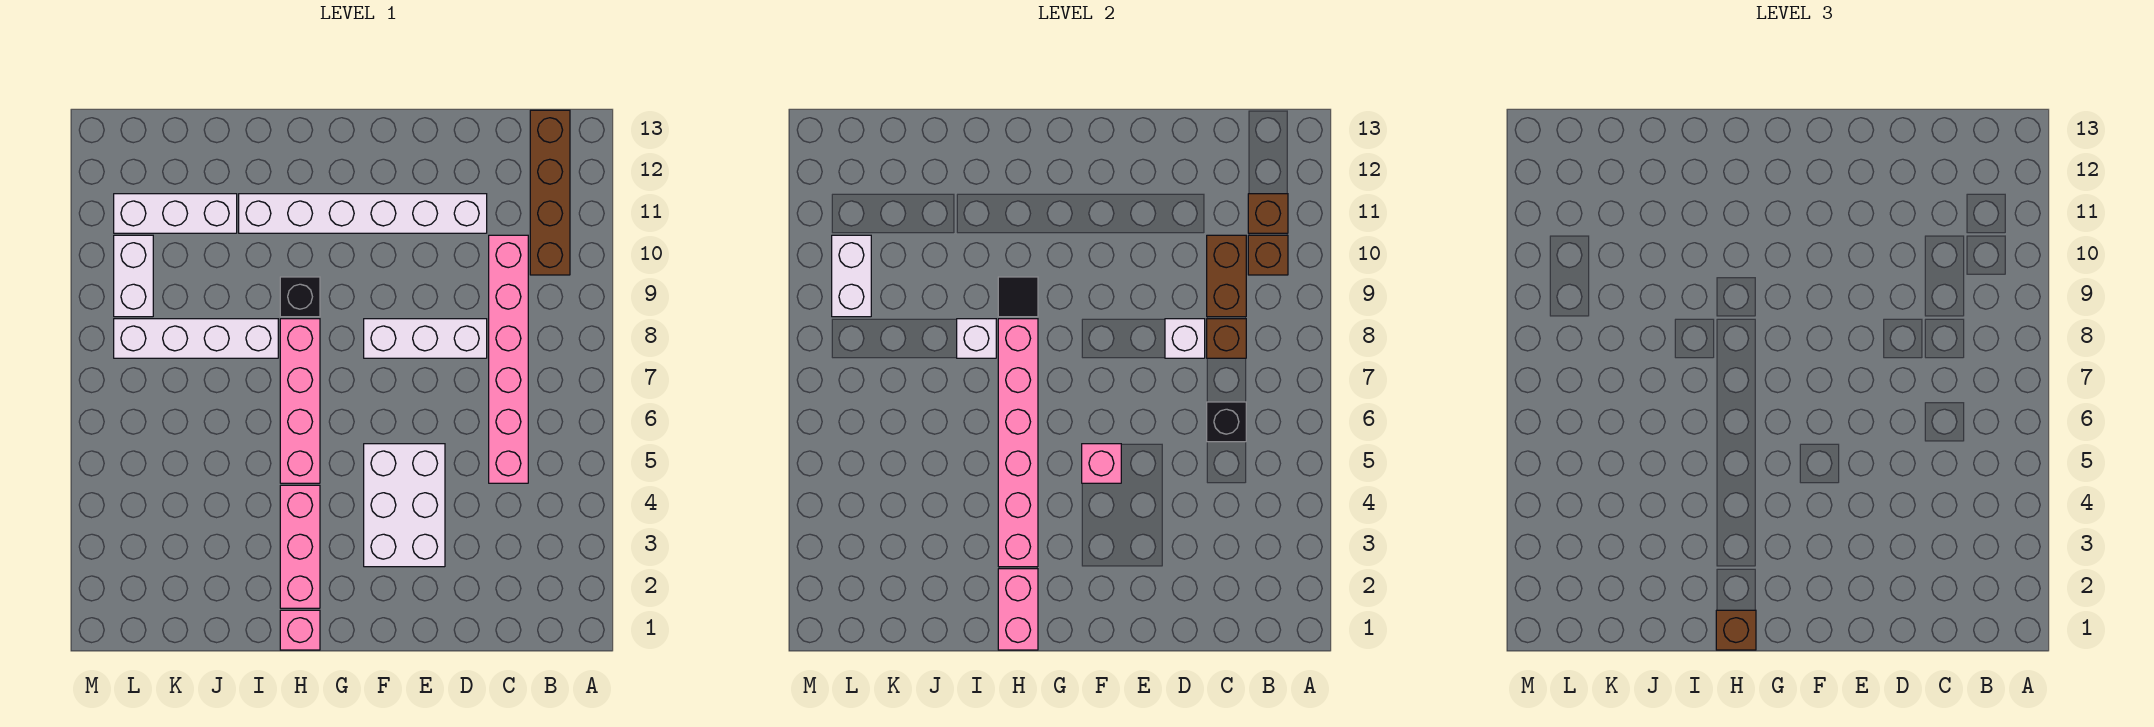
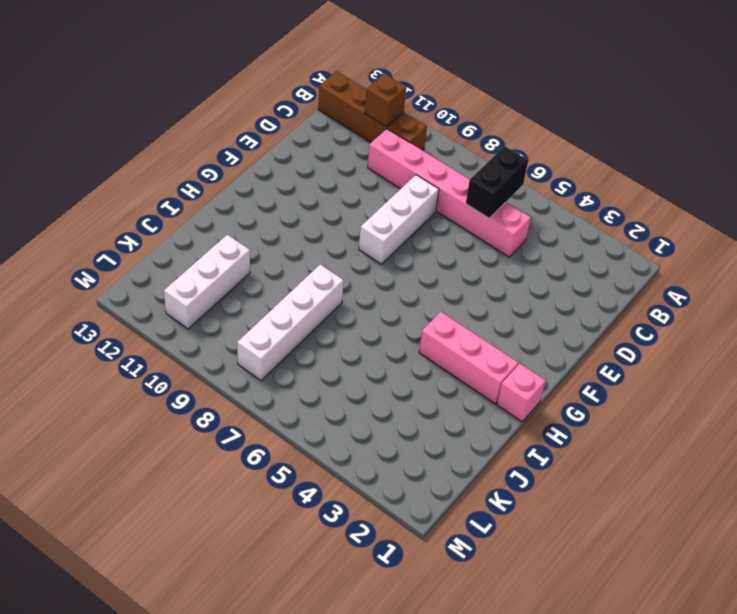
black brick B6:C6 level 2 -> black brick C6 level 2
none -> white brick D11:I11 level 1
none -> white brick E3:F5 level 1
none -> pink brick H5:H8 level 1

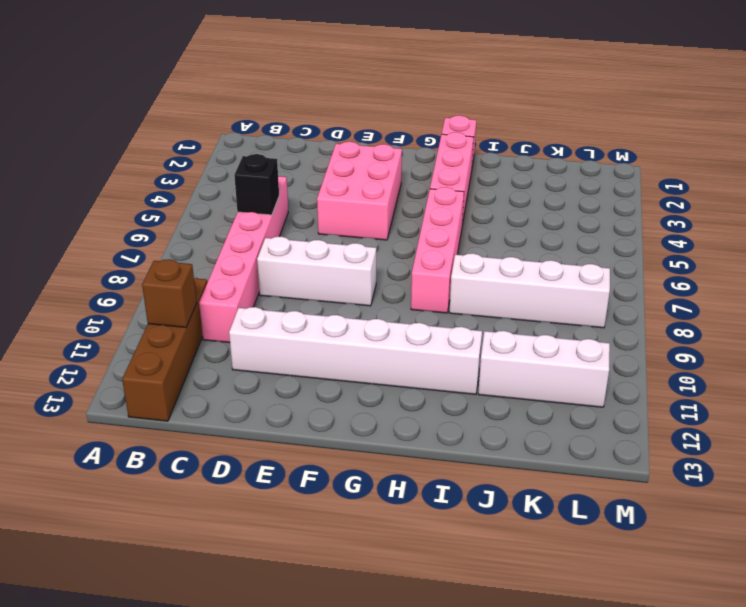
pink brick E3:F5 level 1 -> white brick E3:F5 level 1
none -> black brick H9 level 1
none -> white brick L9:L10 level 1
none -> brown brick B10 level 2

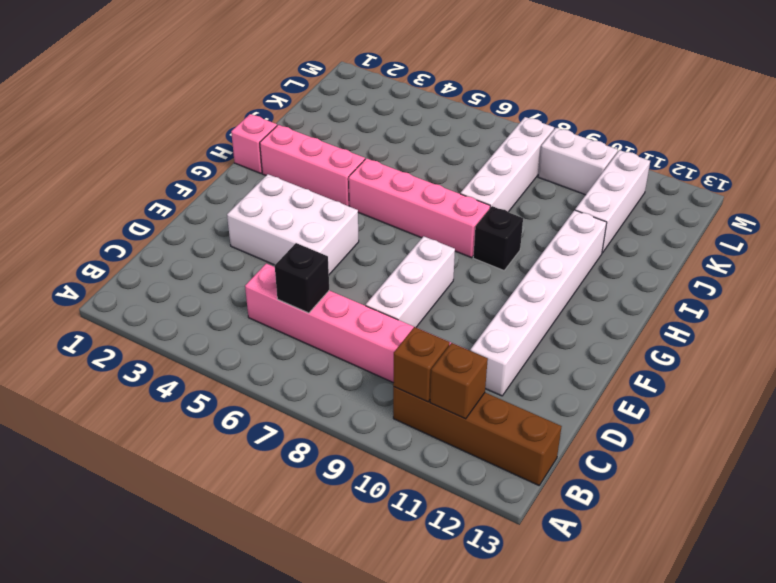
none -> brown brick C8 level 2
none -> brown brick C9:C10 level 2
none -> white brick D8 level 2

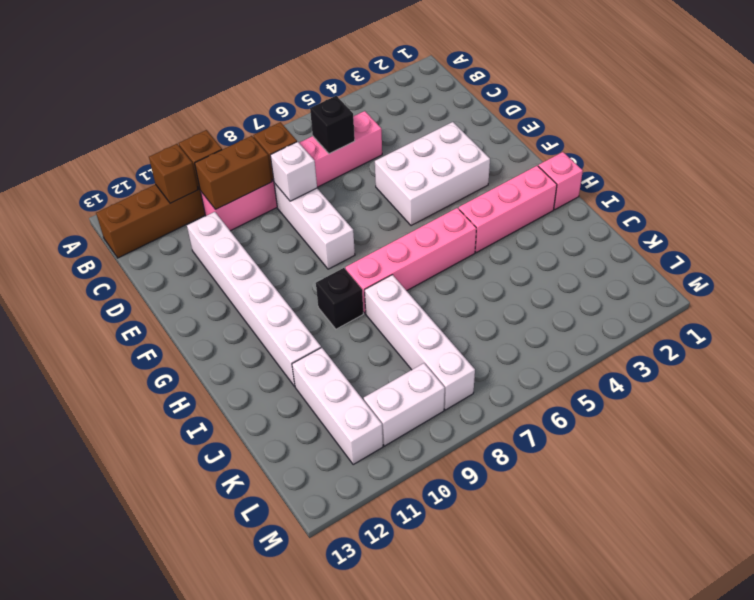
none -> pink brick F5 level 2
none -> pink brick H1:H2 level 2
none -> pink brick H3:H8 level 2

